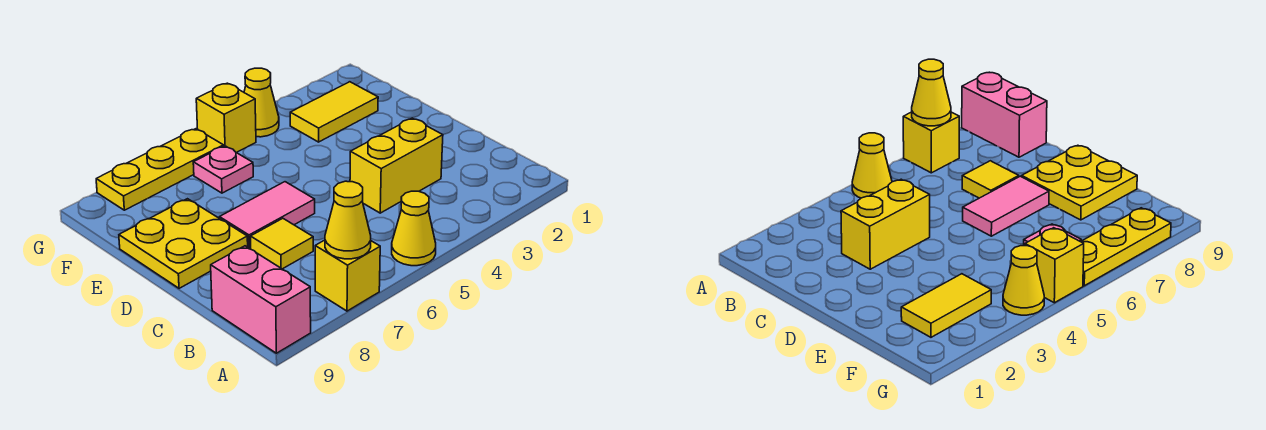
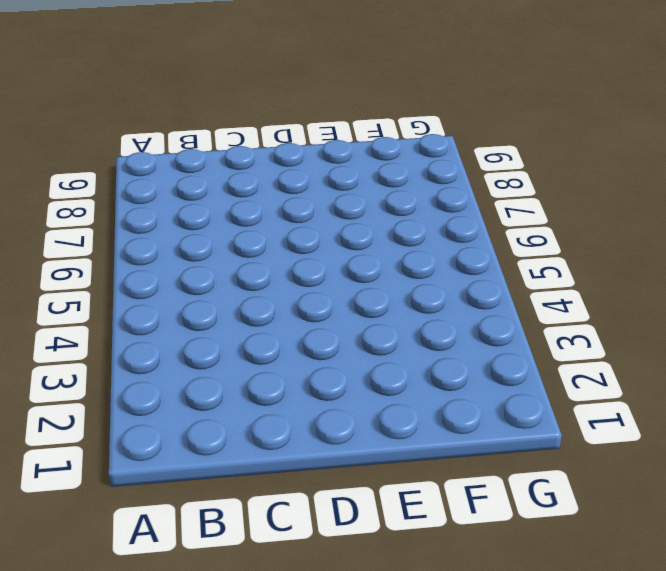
none -> yellow cone A5 level 1
none -> yellow brick A7 level 1
none -> pink brick A9:B9 level 1

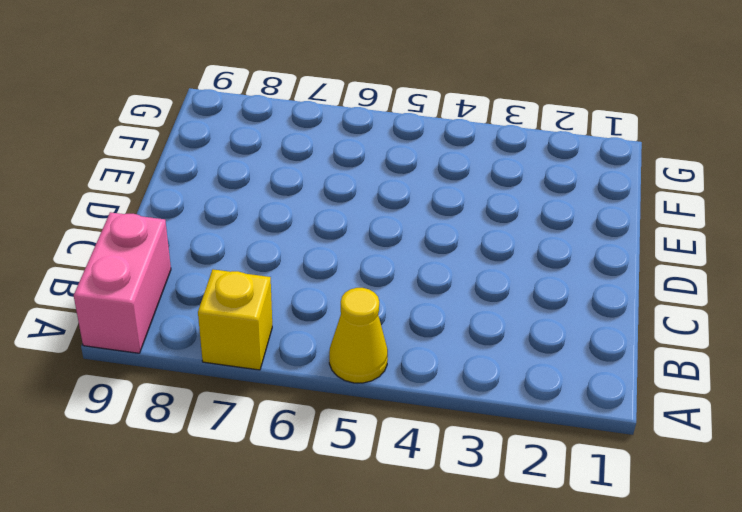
none -> yellow brick C3:C4 level 1
none -> yellow tile C7 level 1
none -> pink tile D6:D7 level 1

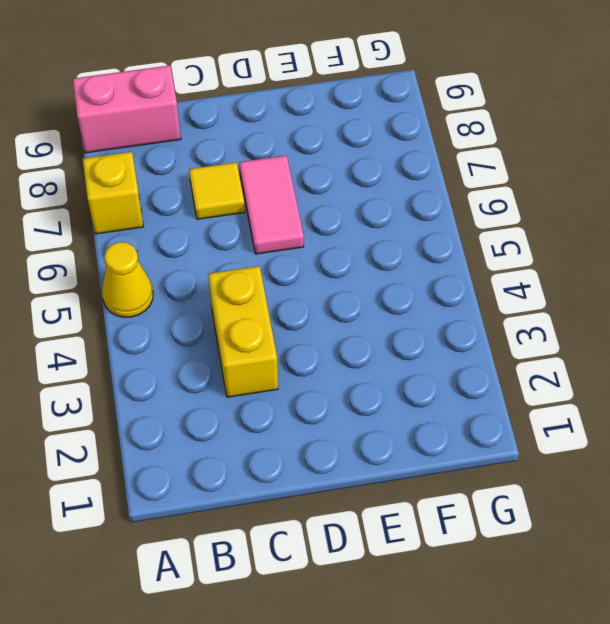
none -> yellow plate D8:E9 level 1
none -> yellow tile F2:F3 level 1
none -> pink plate F6 level 1

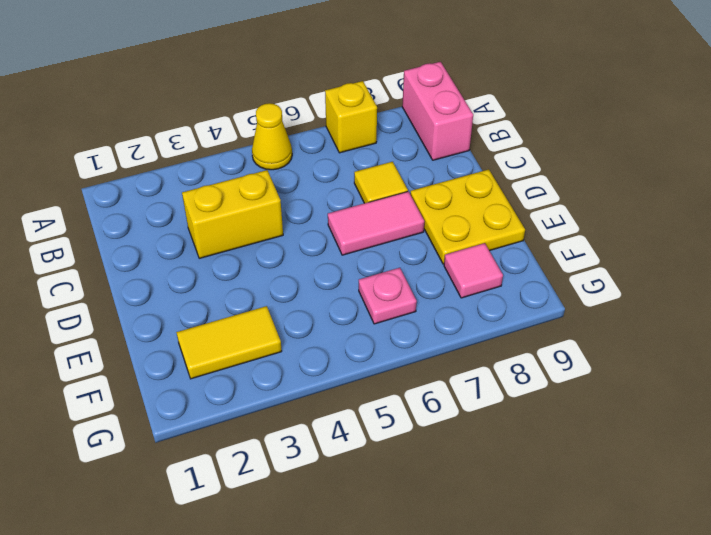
pink tile F8 level 1 -> none
none -> yellow cone G4 level 1
none -> yellow brick G5 level 1
none -> yellow plate G6:G8 level 1

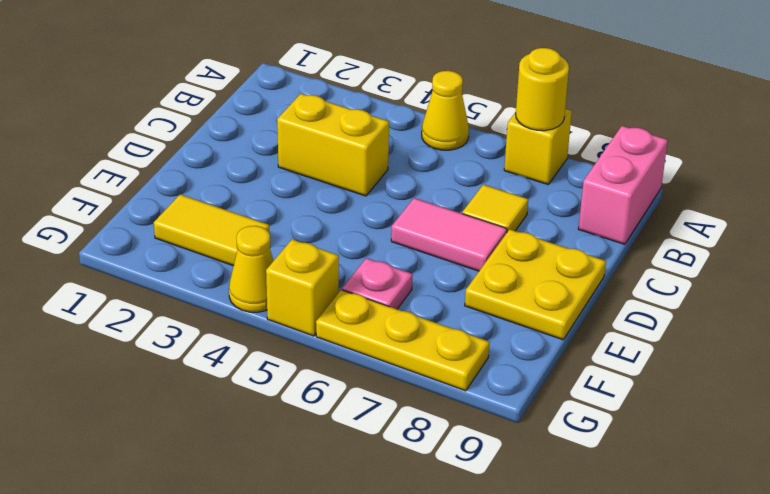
yellow round brick A7 level 2 -> yellow cone A7 level 2

